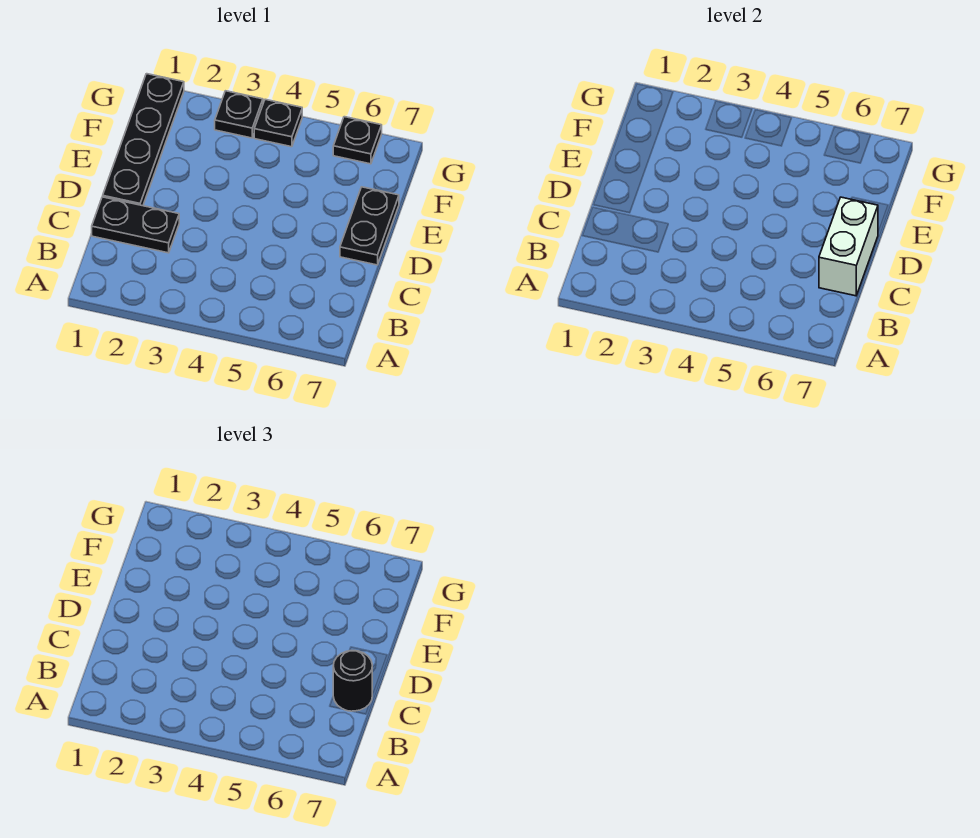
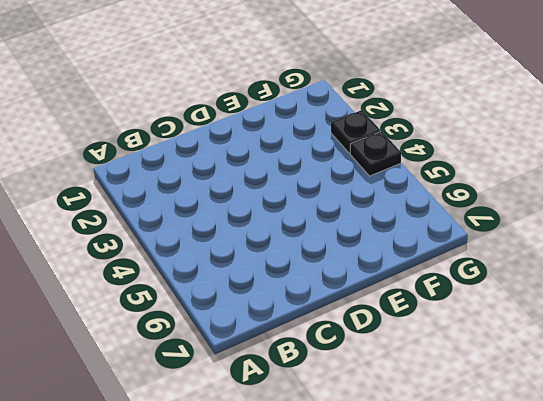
none -> black plate C1:C2 level 1
none -> black plate D1:G1 level 1

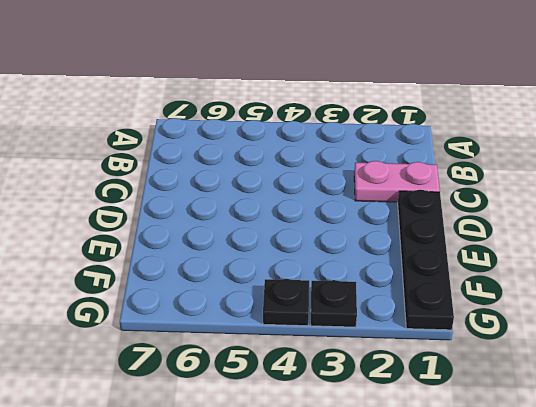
pink plate C1:C2 level 1 -> black plate C1:C2 level 1
none -> black plate D7:E7 level 1
none -> black plate G6 level 1

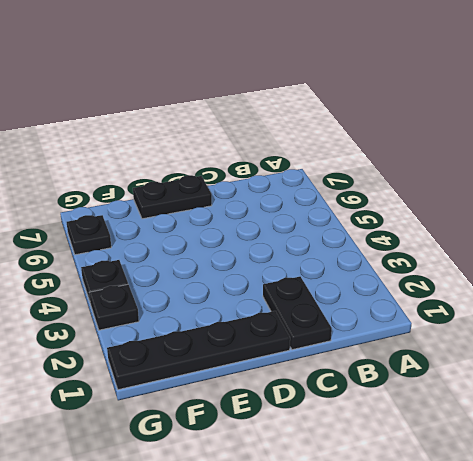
none -> white brick C7:D7 level 2
none -> black round brick C7 level 3

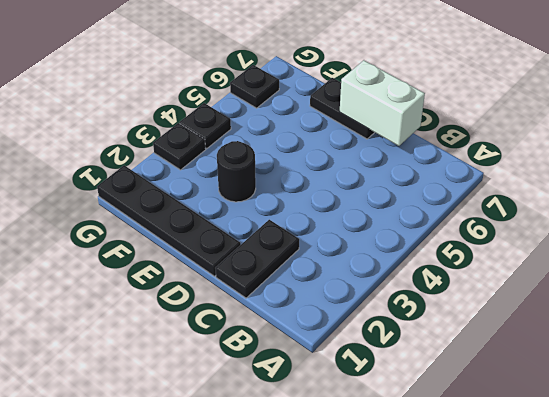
black round brick E3 level 1 -> black round brick C7 level 3

